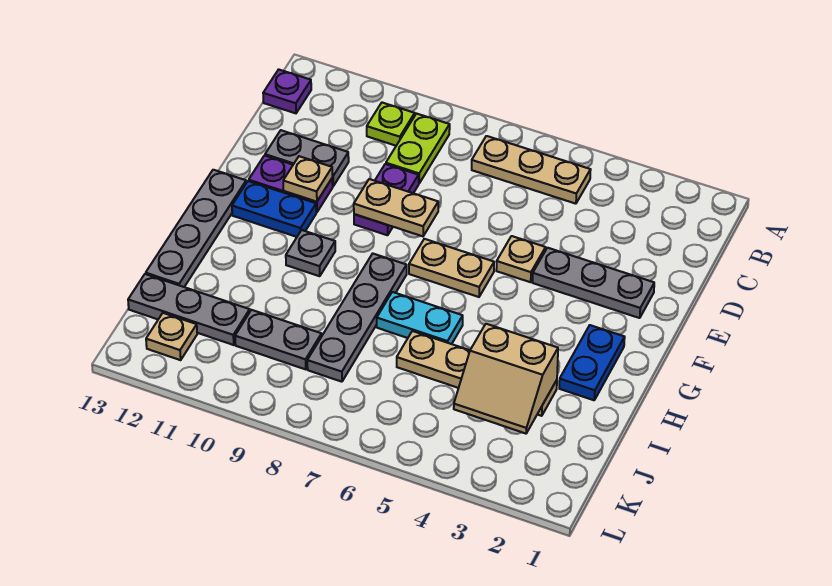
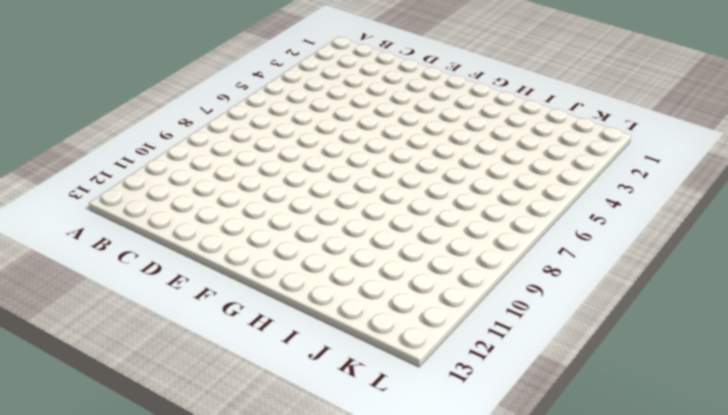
none -> tan plate B5:B7 level 1
none -> lime plate B9:C9 level 1
none -> lime plate B10 level 1

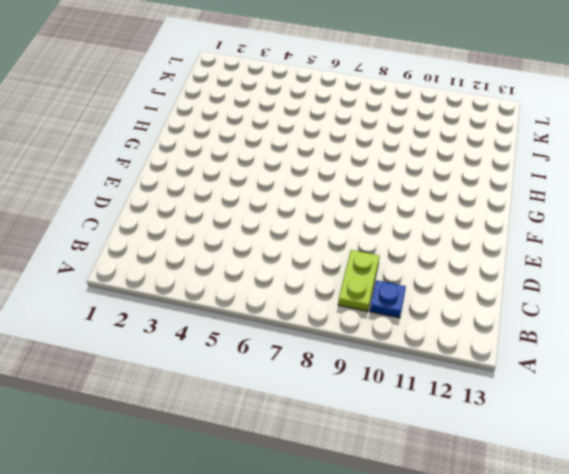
blue plate B10 level 1 -> lime plate B10 level 1
none -> tan plate B5:B7 level 1
none -> purple plate B13 level 1
none -> purple plate D9:E9 level 1

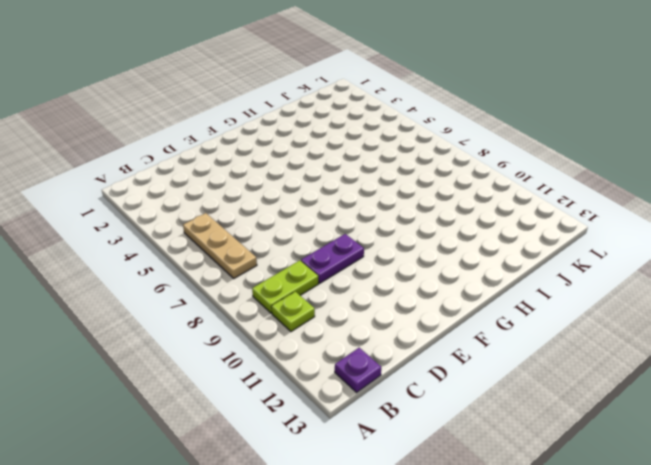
none -> grey plate D11:D12 level 1
none -> grey plate E2:E4 level 1
none -> tan plate E5 level 1

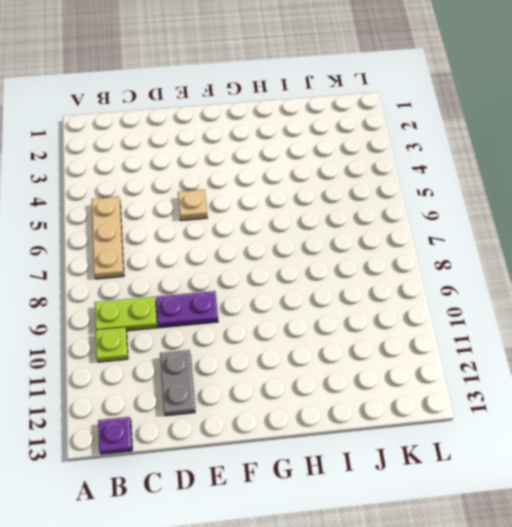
none -> grey plate E2:E4 level 1
none -> purple plate E11:E12 level 1
none -> tan plate F6:F7 level 1

